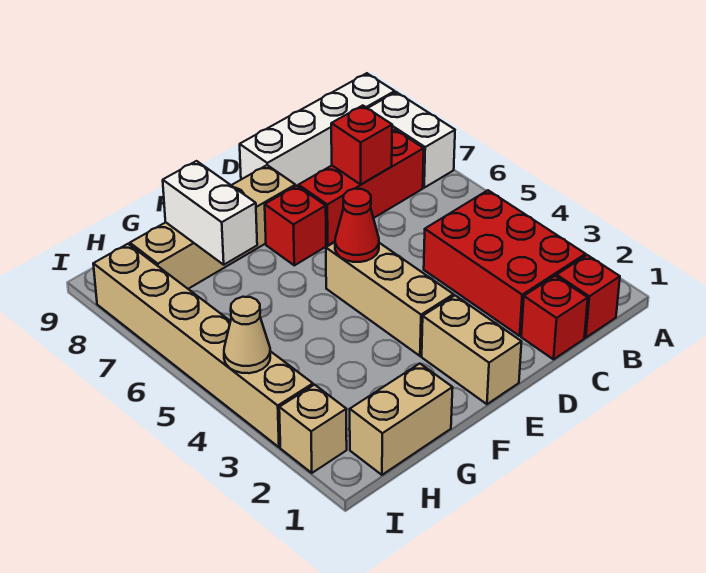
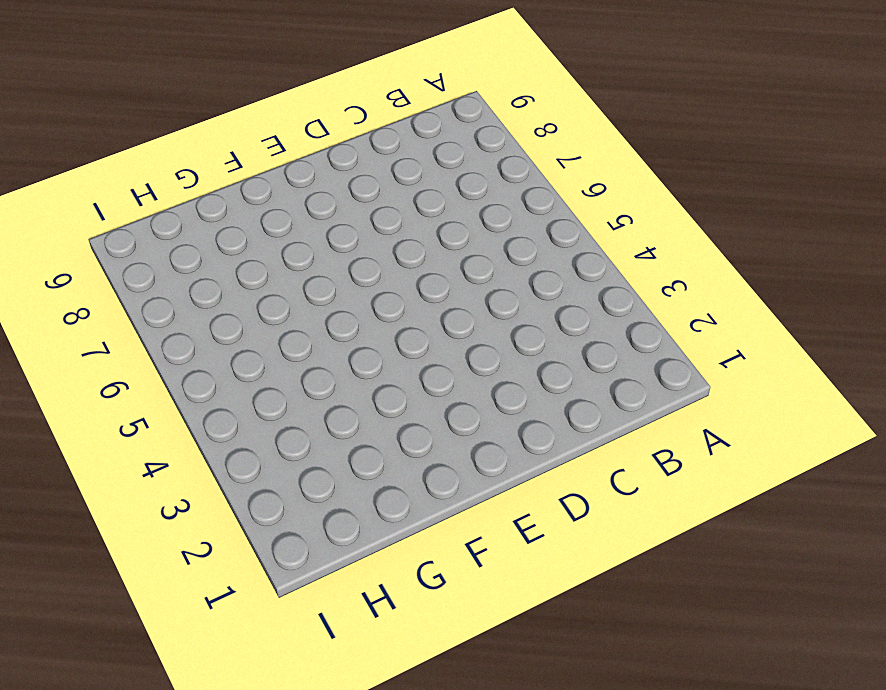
none -> white brick A7:A8 level 1
none -> white brick A9:D9 level 1
none -> red brick B1 level 1

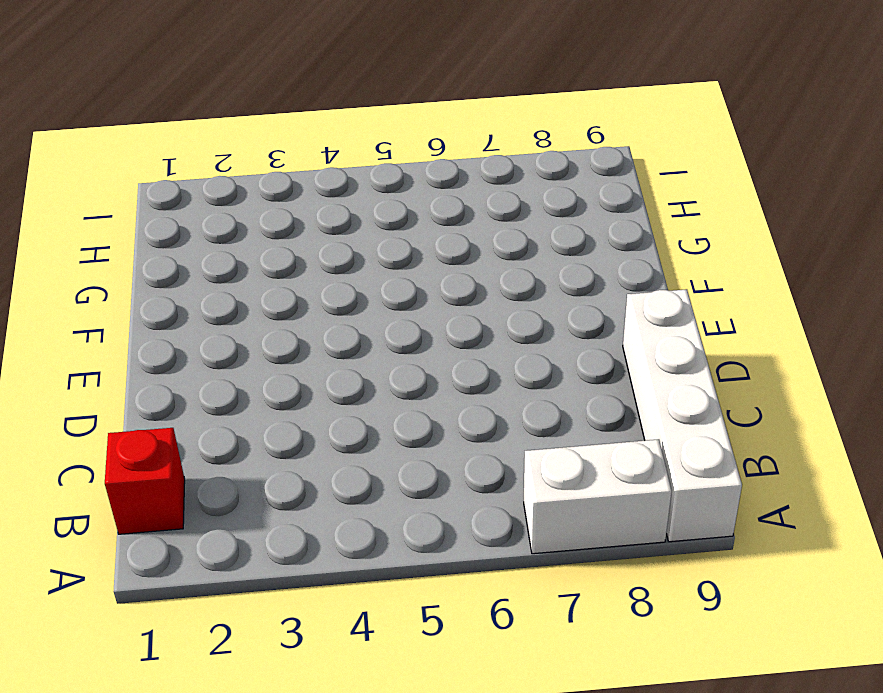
none -> red brick B2:C4 level 1
none -> red brick B7:D7 level 1
none -> red brick C1 level 1

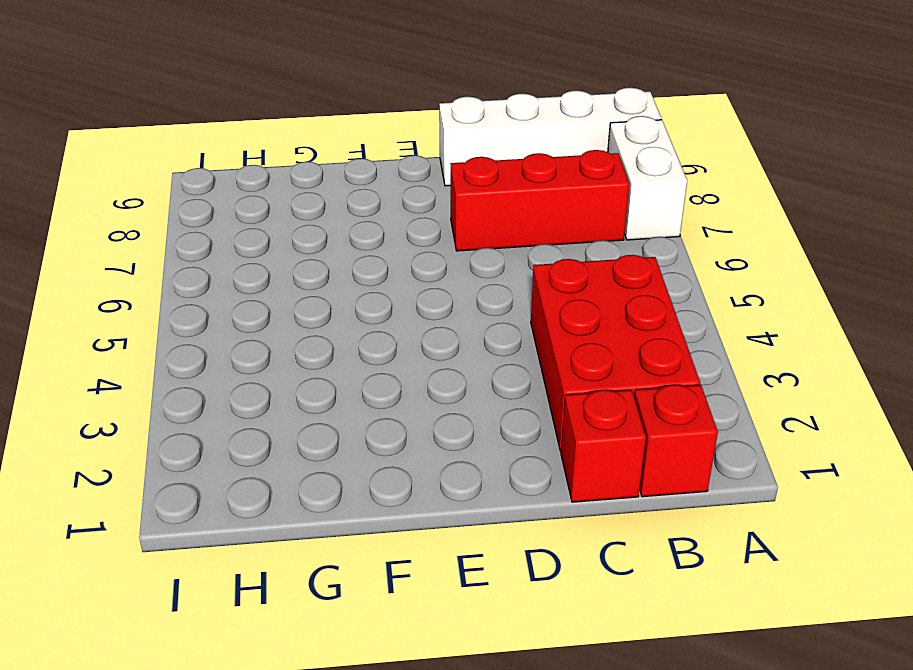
none -> tan brick E1:E2 level 1
none -> tan brick E3:E5 level 1
none -> red brick E7 level 1

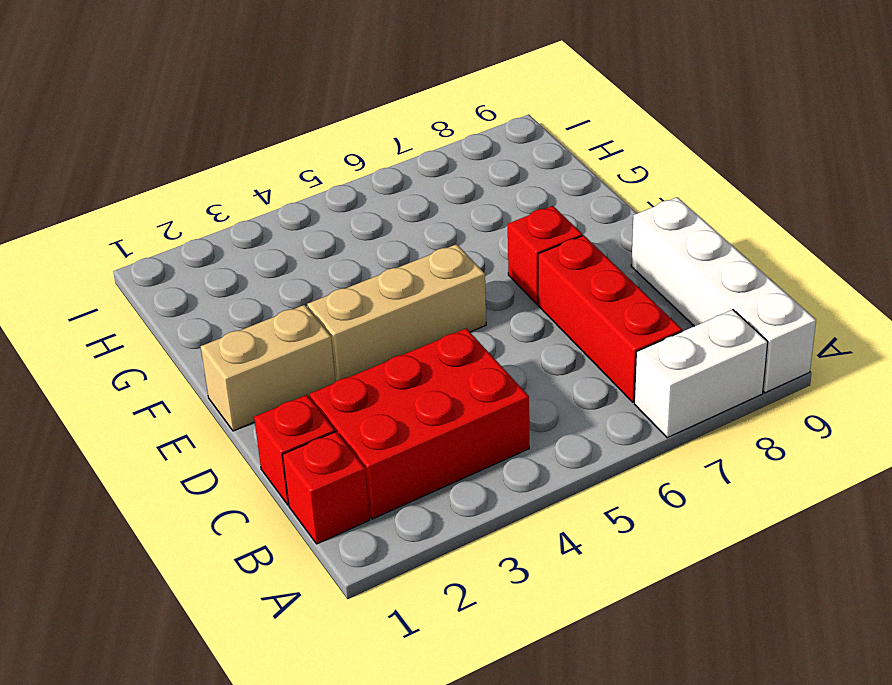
none -> tan brick E8:H8 level 1
none -> tan brick G1:H1 level 1
none -> tan brick I2 level 1

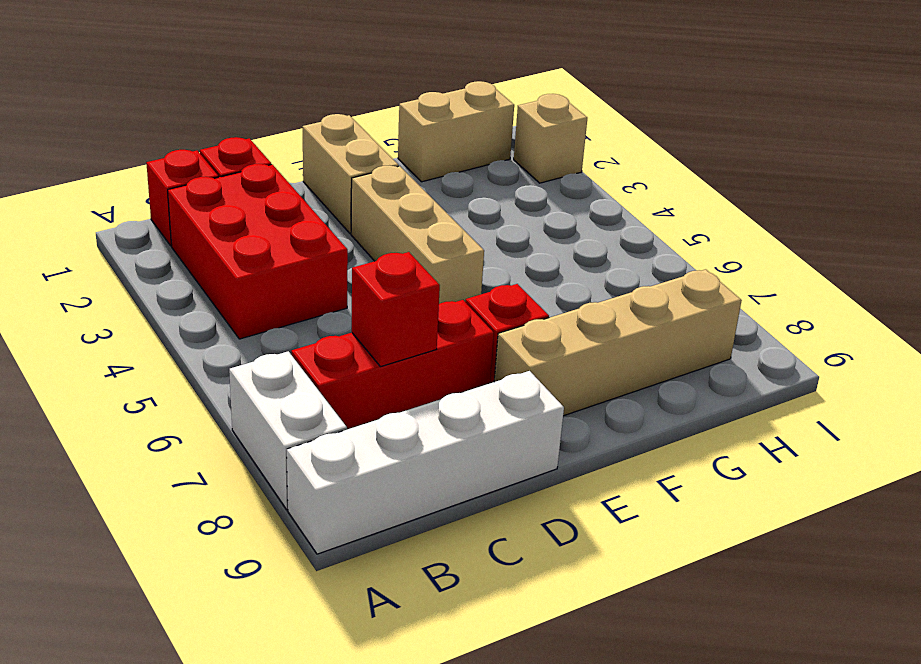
none -> tan brick I3:I8 level 1
none -> red cone E5 level 2
none -> white brick G7:G8 level 2

